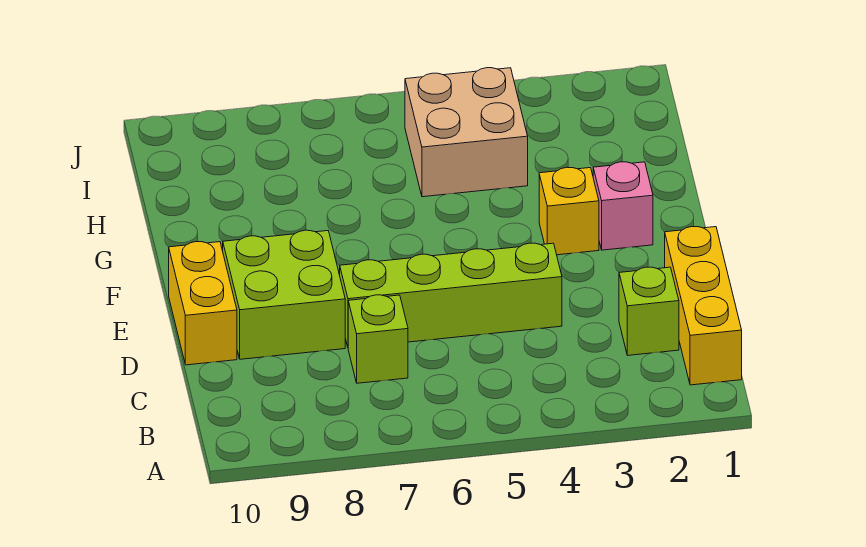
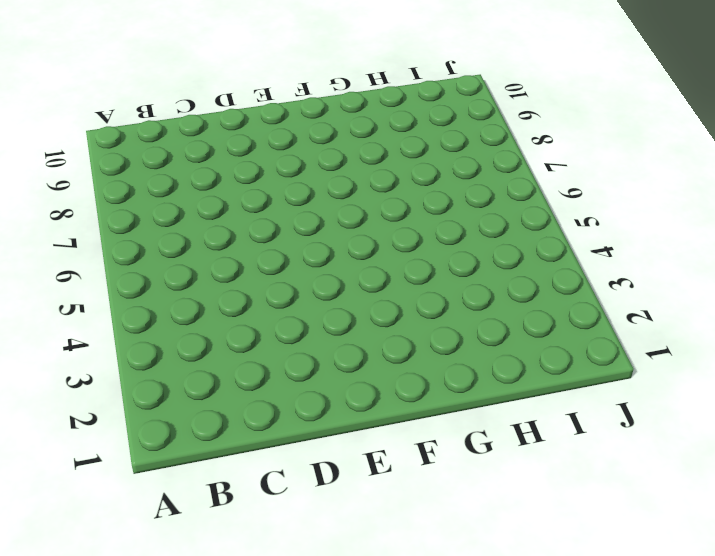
none -> yellow brick B1:D1 level 1
none -> lime brick C2 level 1

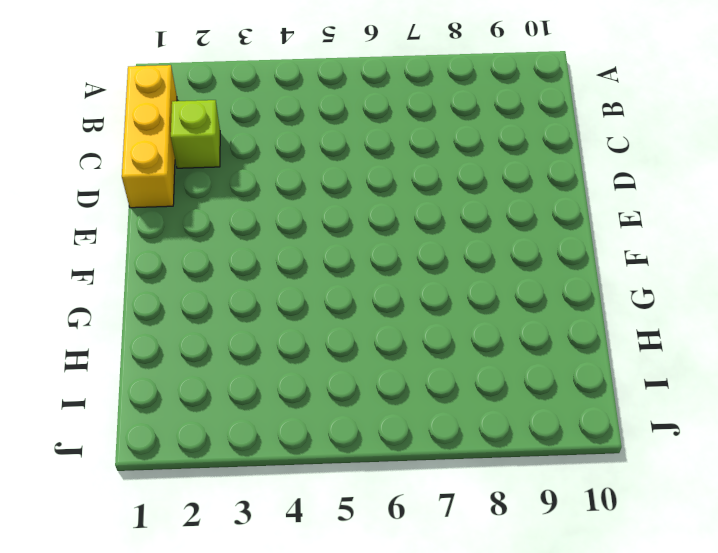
none -> lime brick C7 level 1
none -> lime brick D4:D7 level 1

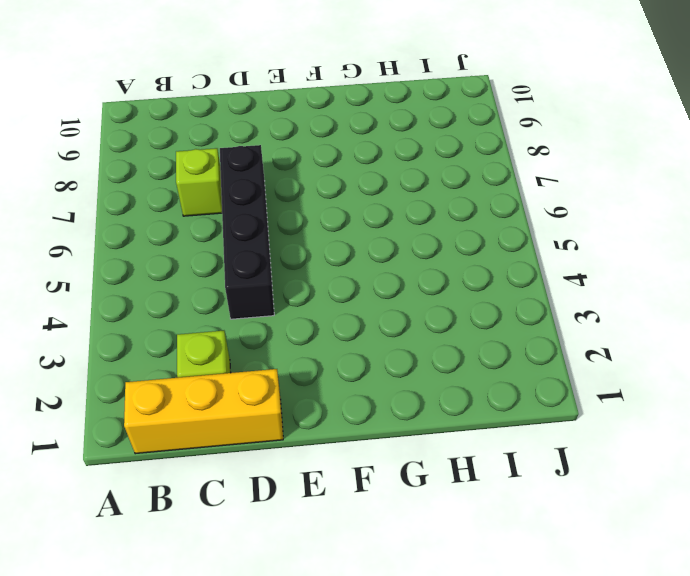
black brick D4:D7 level 1 -> lime brick D4:D7 level 1
none -> lime brick D8:E9 level 1
none -> yellow brick D10:E10 level 1

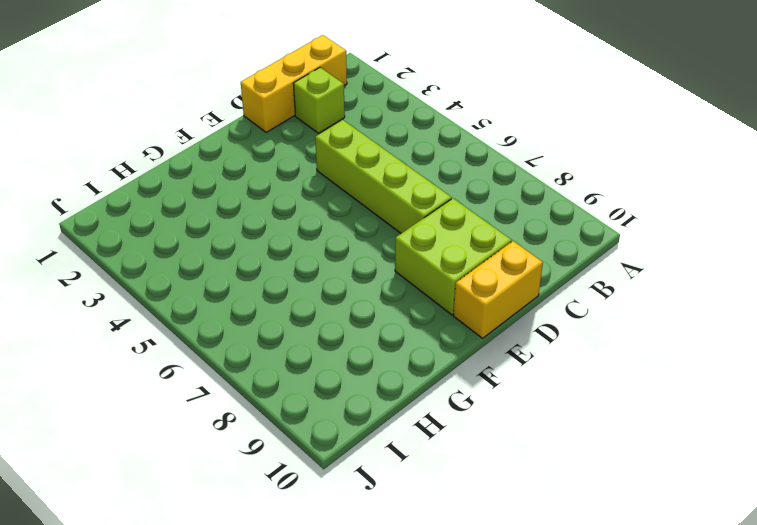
none -> lime brick C7 level 1
none -> pink brick F2 level 1

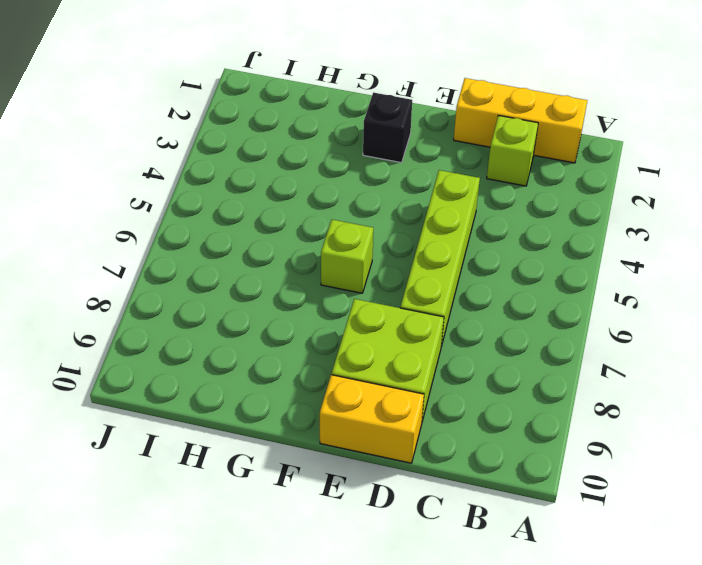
black brick F2 level 1 -> pink brick F2 level 1
lime brick F6 level 1 -> lime brick C7 level 1
none -> yellow brick F3 level 1
none -> tan brick H4:I5 level 1

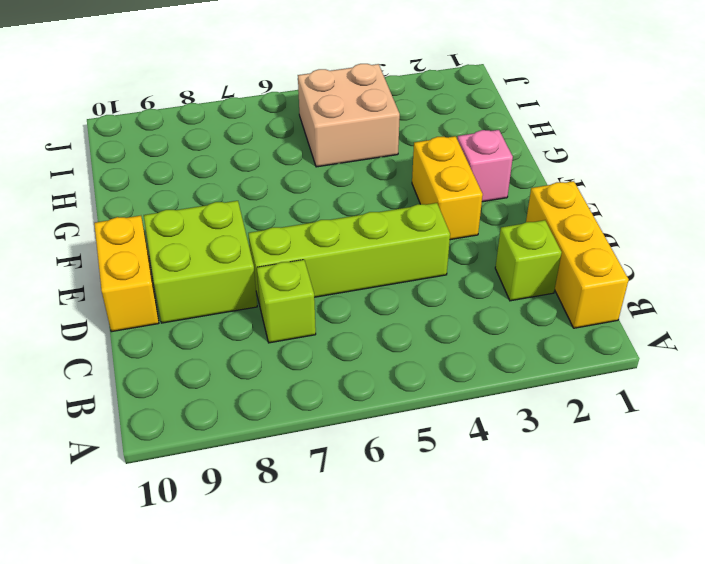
yellow brick E3:F3 level 1 -> yellow brick F3 level 1

